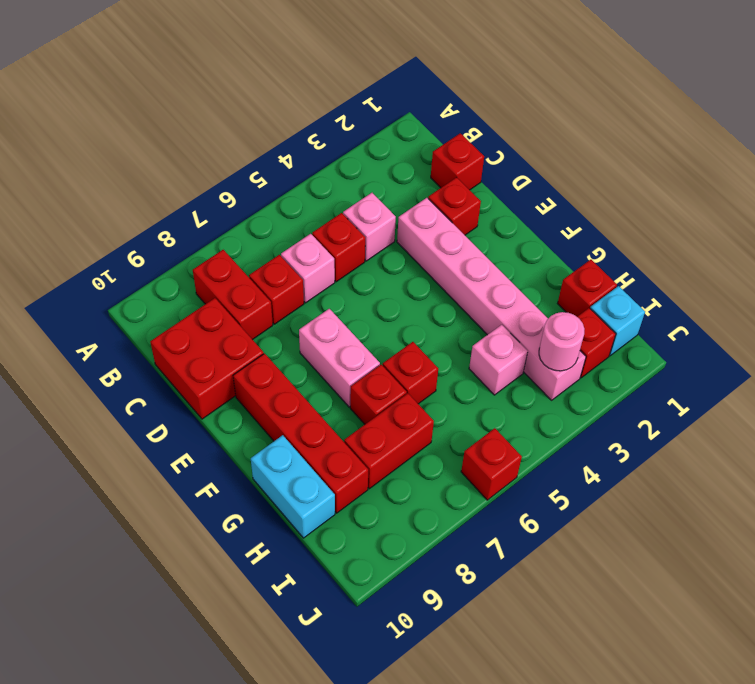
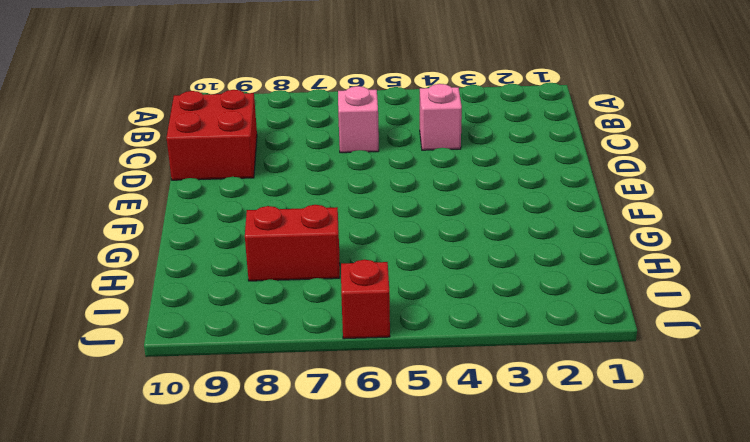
none -> red brick B8:C8 level 1
none -> red brick C1 level 1
none -> red brick C5 level 1

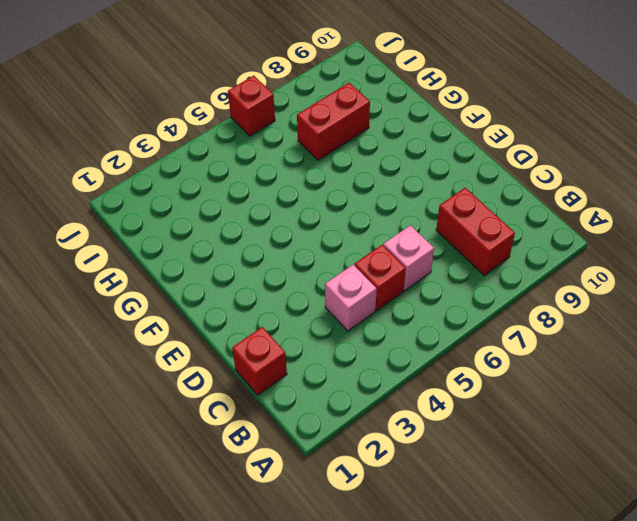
none -> red brick C7 level 1
none -> red brick C9:D10 level 1
none -> red brick D2 level 1

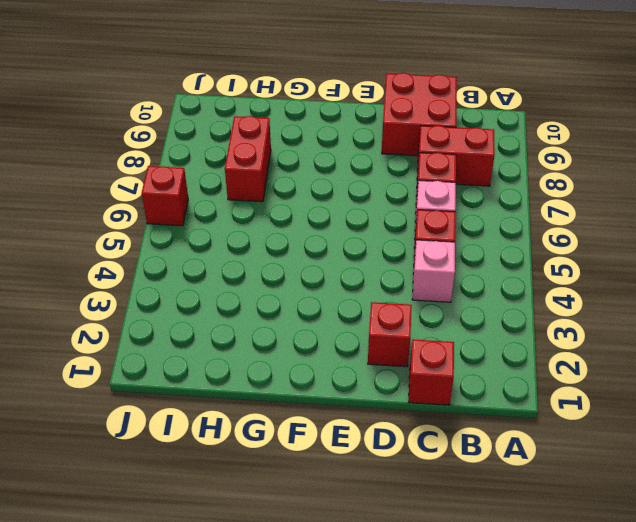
none -> pink brick D3:I3 level 1
none -> pink brick E7:F7 level 1
none -> red brick E9:H9 level 1

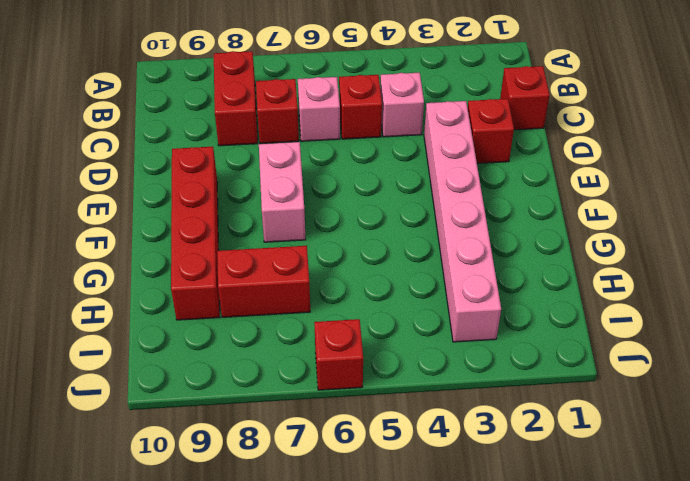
none -> red brick C9:D10 level 1
none -> red brick G6 level 1
none -> red brick G7 level 1

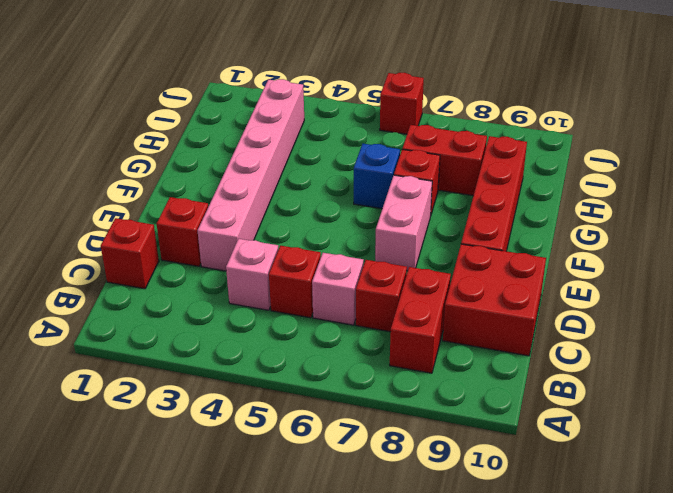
blue brick G6 level 1 -> red brick G6 level 1
none -> cyan brick G10:H10 level 1
none -> red brick H1 level 1
none -> pink brick H4 level 1

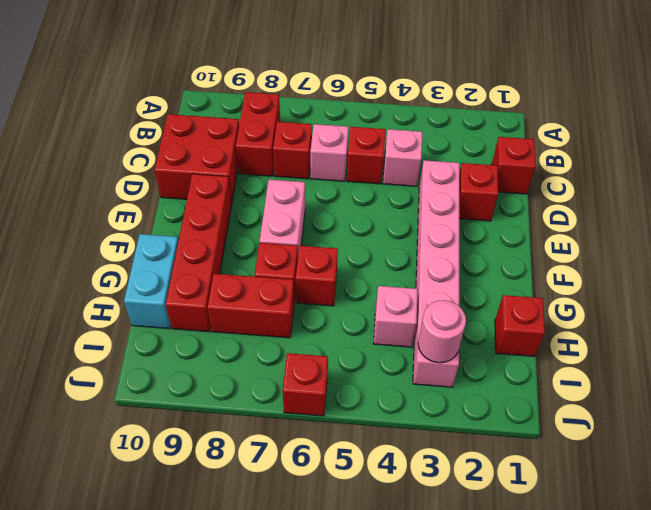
none -> cyan brick I1 level 1
none -> red brick I2 level 1

